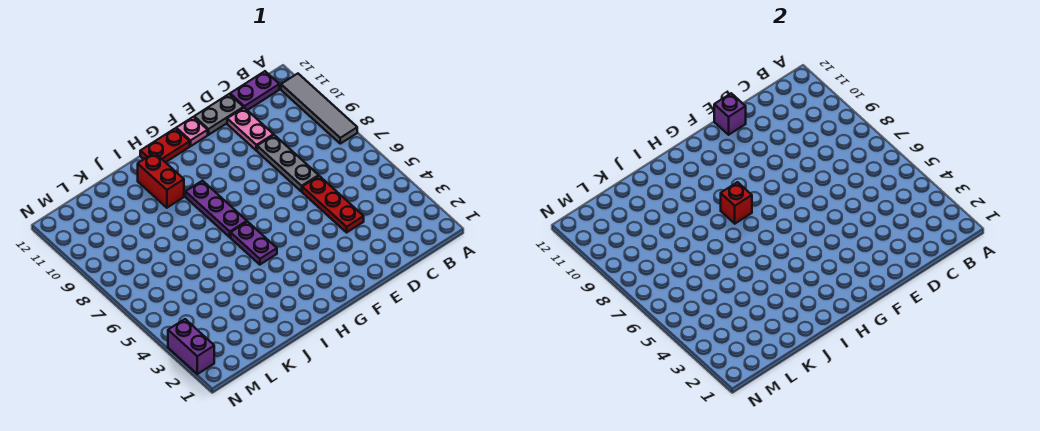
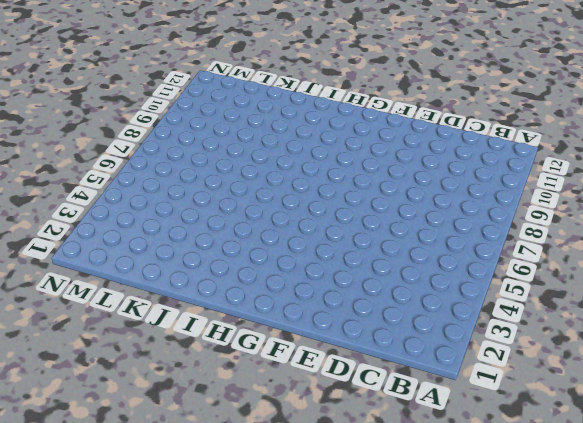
none -> grey tile A8:A11 level 1
none -> purple plate B12:C12 level 1
none -> red plate D4:D6 level 1

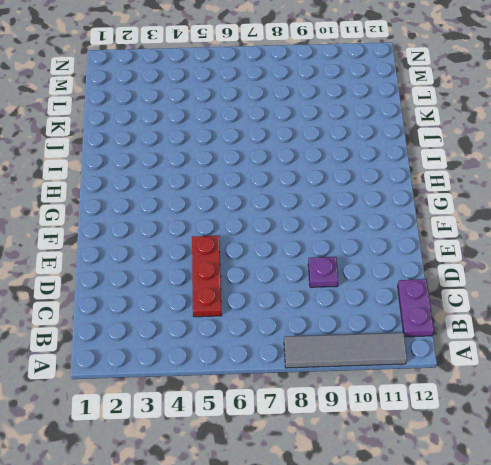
red plate C5:E5 level 1 -> red plate D4:D6 level 1
purple plate D9 level 1 -> grey plate D7:D9 level 1
none -> pink plate D10:D11 level 1
none -> grey plate D12:E12 level 1
none -> pink plate F12 level 1

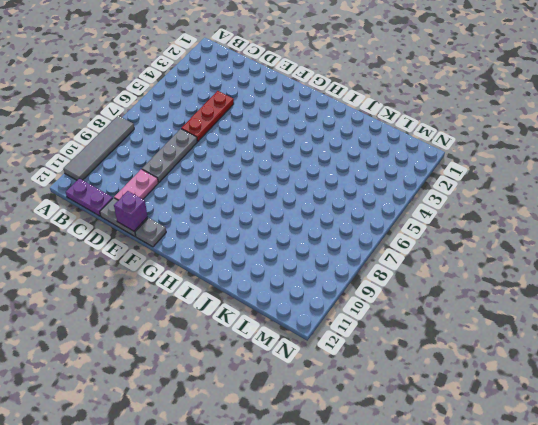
grey plate F12 level 1 -> pink plate F12 level 1
none -> red plate G12:H12 level 1
none -> purple plate H5:H6 level 1
none -> purple plate H7:H9 level 1

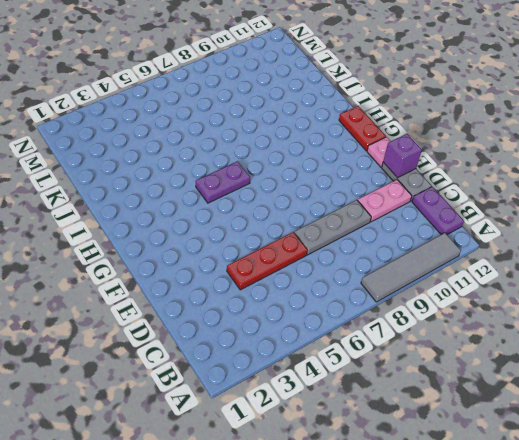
none -> purple plate H7:H9 level 1
none -> red brick I10:I11 level 1
none -> purple brick N2:N3 level 1

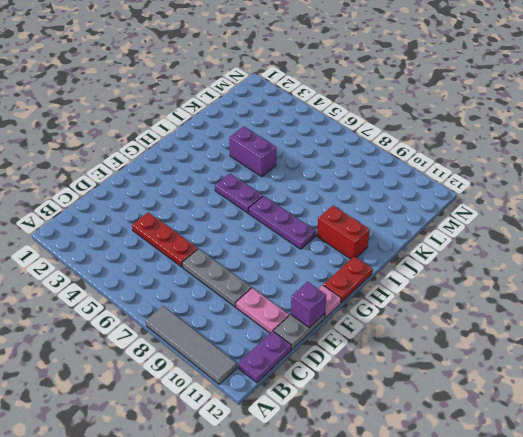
purple brick J4:J5 level 1 -> purple brick N2:N3 level 1
none -> red brick H8 level 2

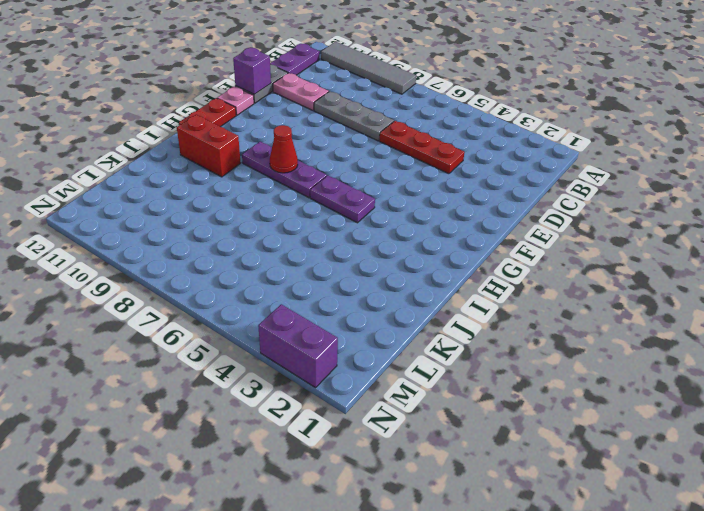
red cone H8 level 2 -> red brick H8 level 2

